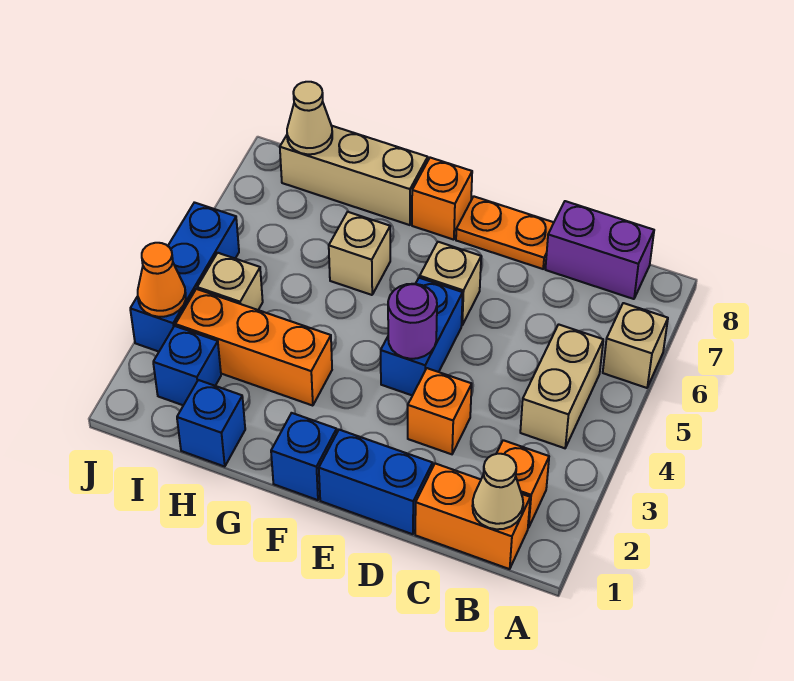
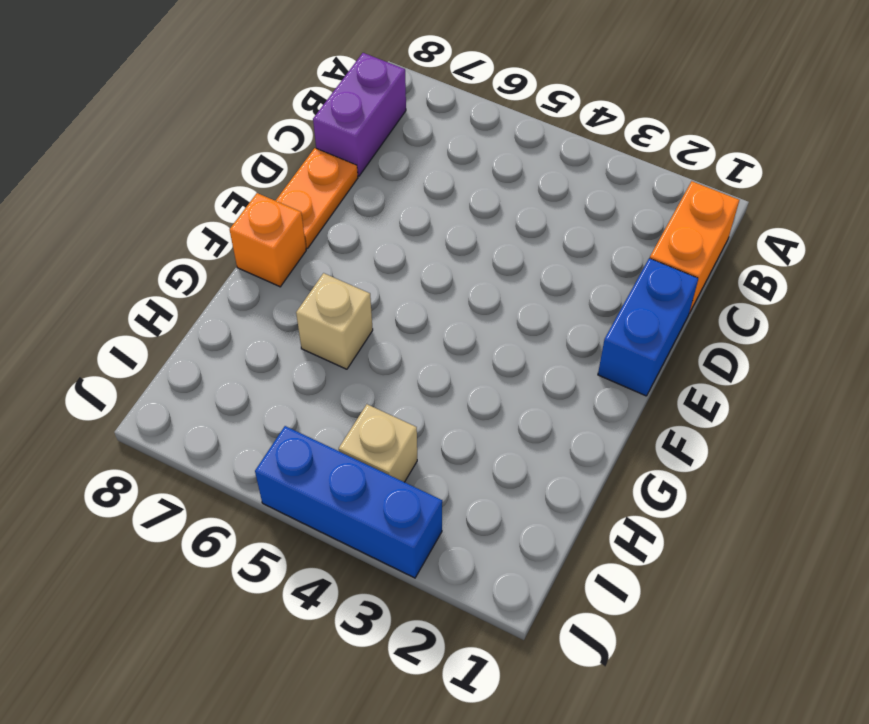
none -> tan brick A6 level 1
none -> orange brick B2 level 1
none -> tan brick B4:B5 level 1

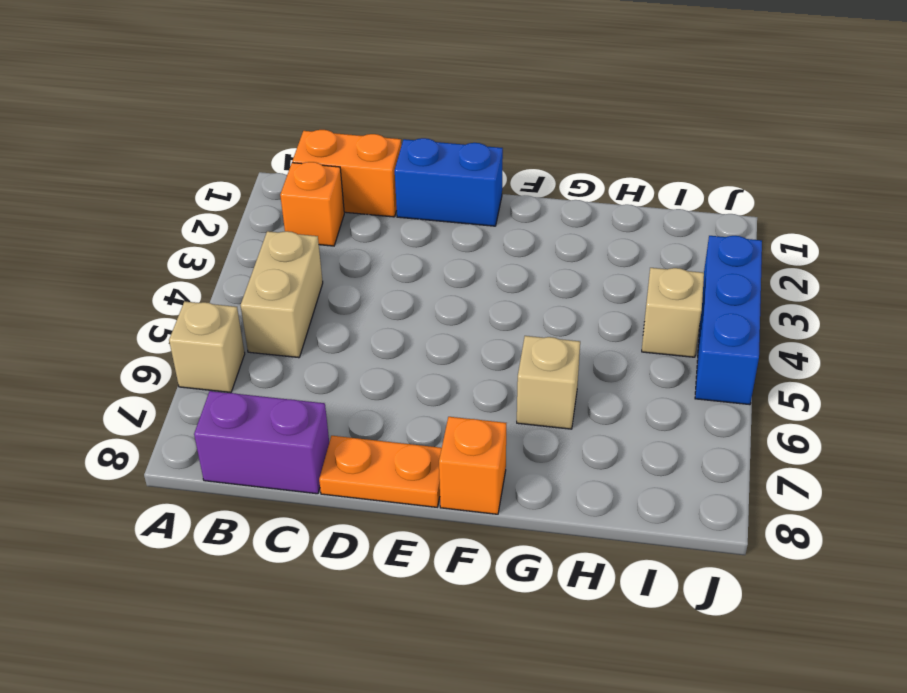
none -> orange brick D3 level 1
none -> blue brick E4:E5 level 1
none -> tan brick E6 level 1

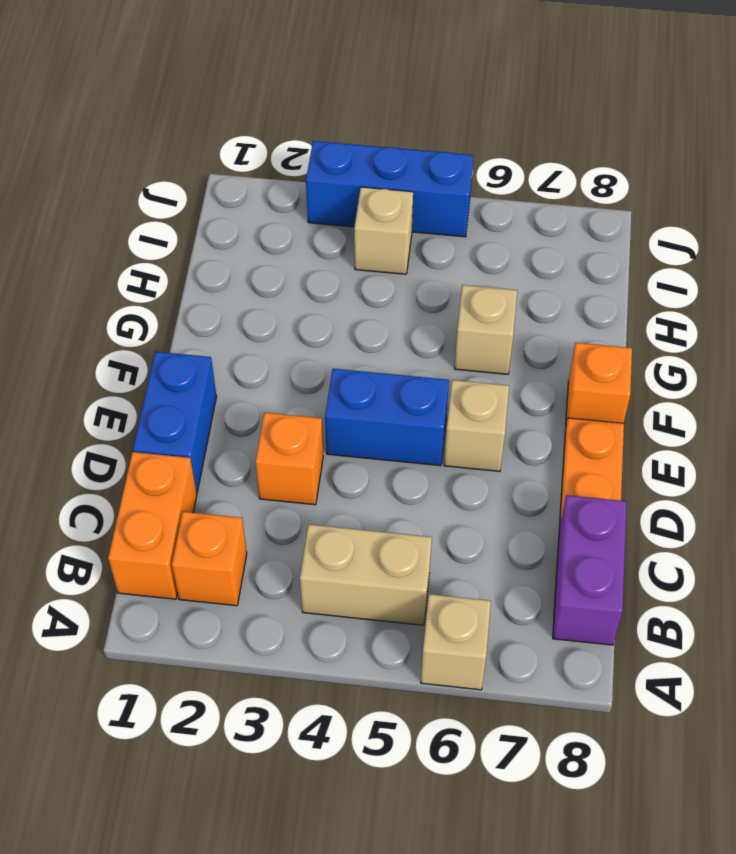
none -> blue brick F1 level 1
none -> orange brick G3:I3 level 1
none -> tan brick G8:I8 level 1

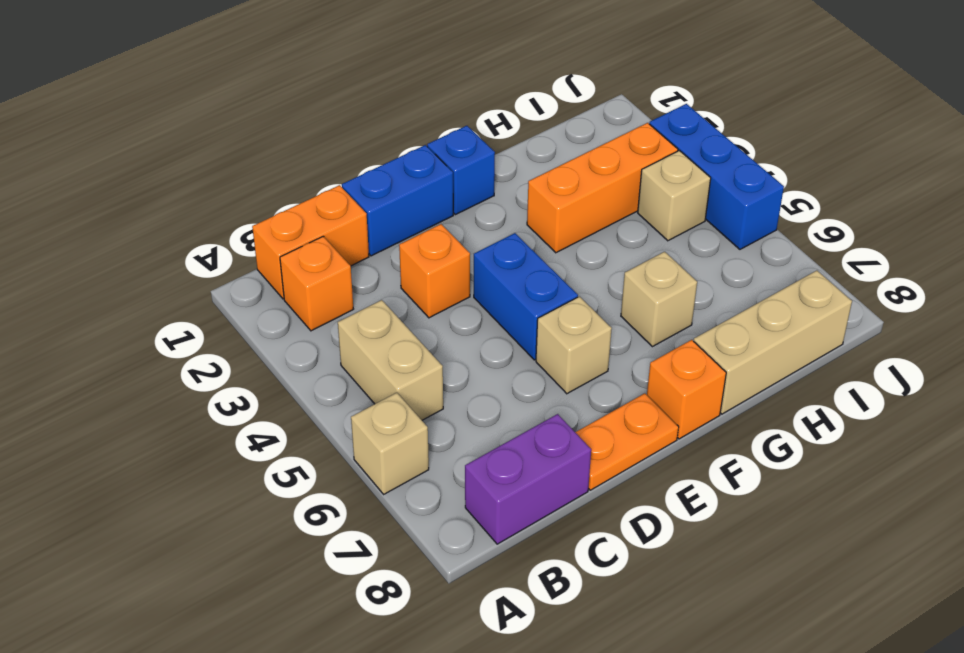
none -> blue brick H1 level 1
none -> blue brick I2 level 1
none -> tan cone B1 level 2

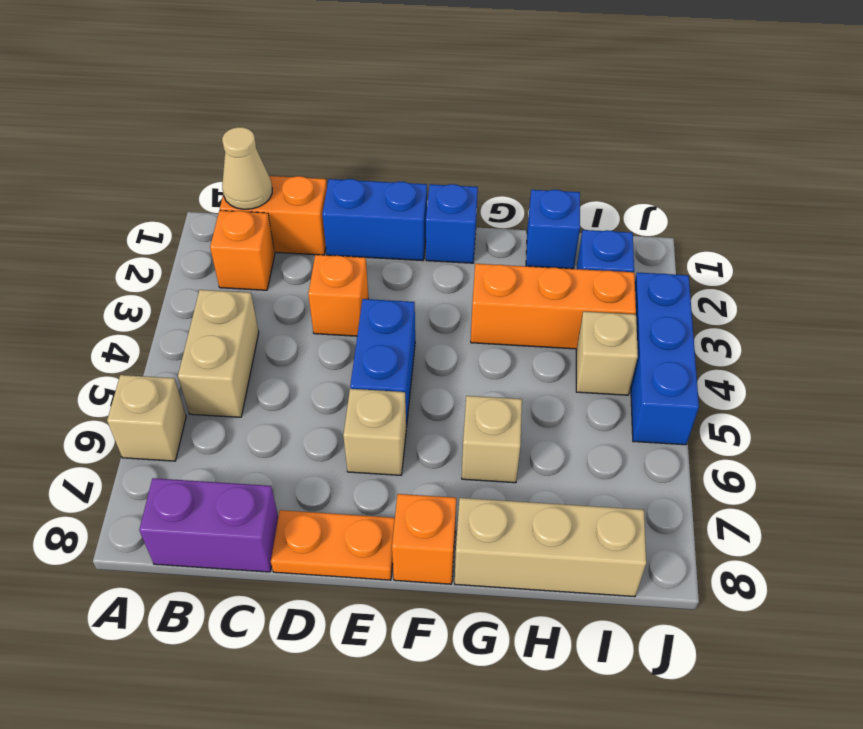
none -> purple round brick E4 level 2
none -> tan cone I8 level 2
none -> orange cone J3 level 2

